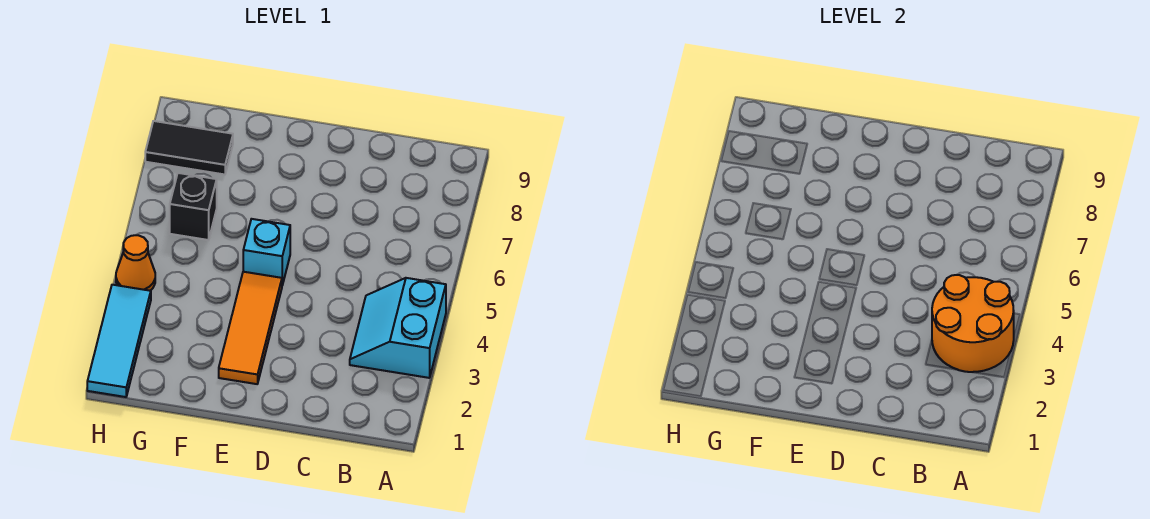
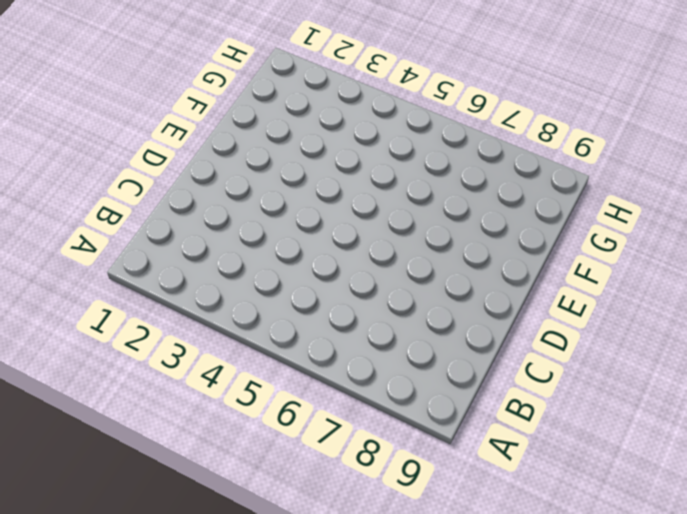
none -> cyan slope A3:B4 level 1 top A
none -> orange tile E2:E4 level 1

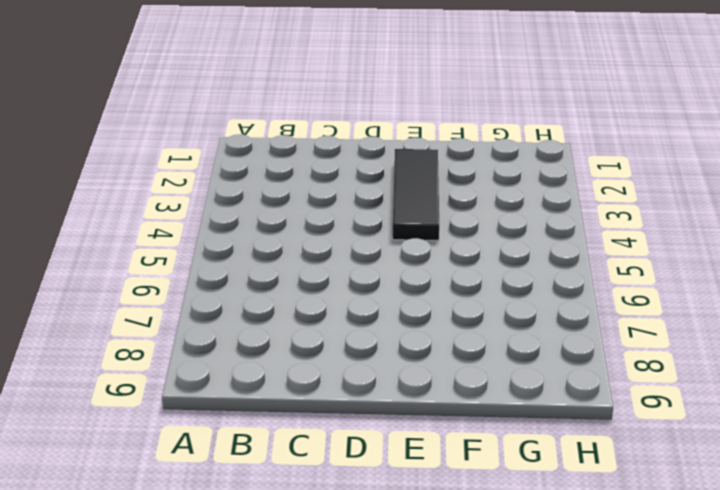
black tile E2:E4 level 1 -> orange tile E2:E4 level 1
none -> cyan slope A3:B4 level 1 top A
none -> cyan brick E5 level 1

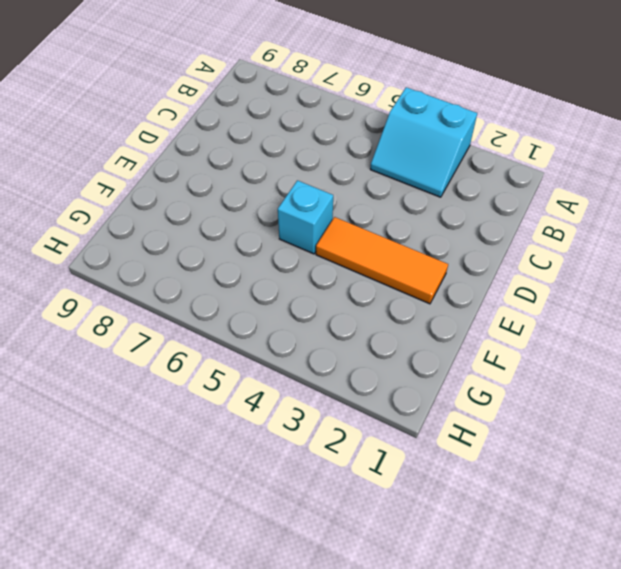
none -> black brick G6 level 1
none -> black tile G8:H8 level 1

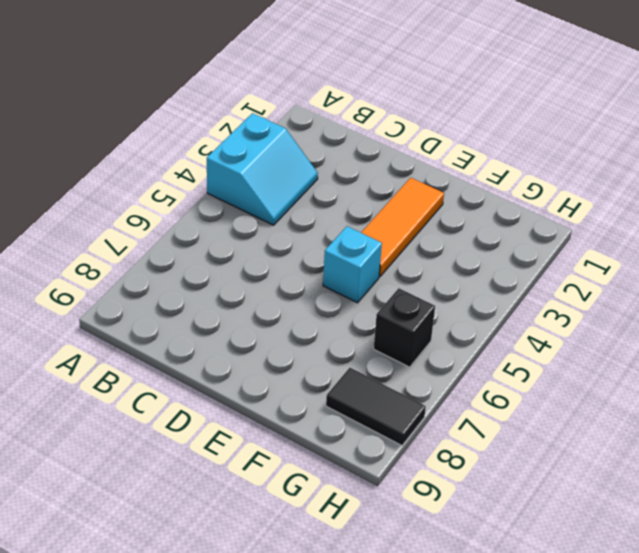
none -> cyan tile H1:H3 level 1
none -> orange cone H4 level 1

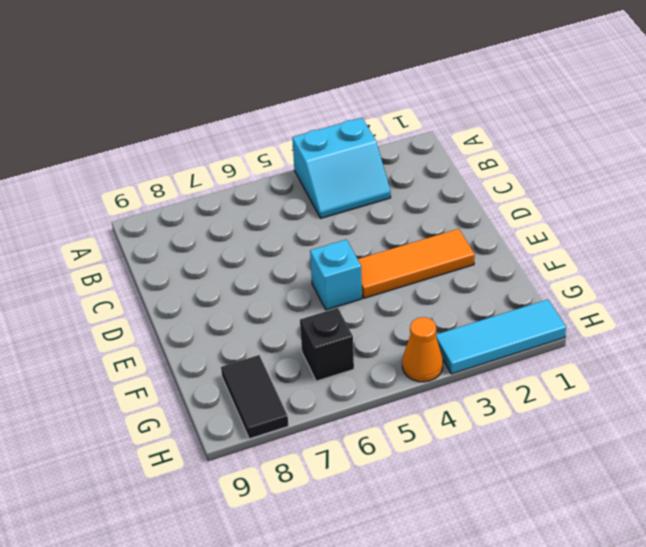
none -> orange round brick A3:B4 level 2

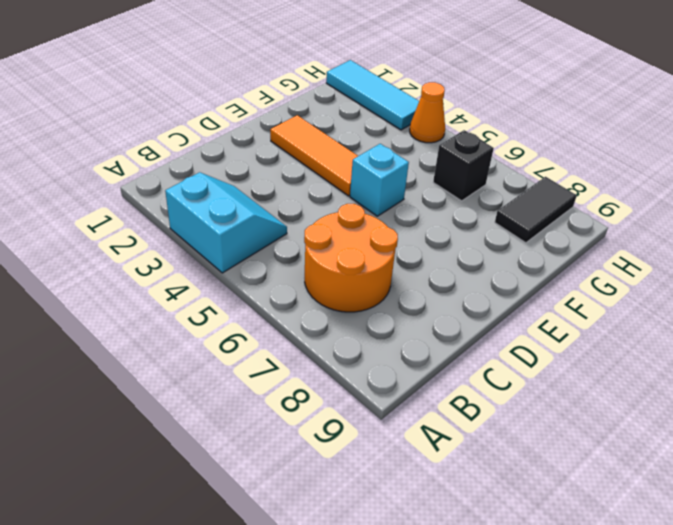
orange round brick B6:C7 level 1 -> orange round brick A3:B4 level 2

